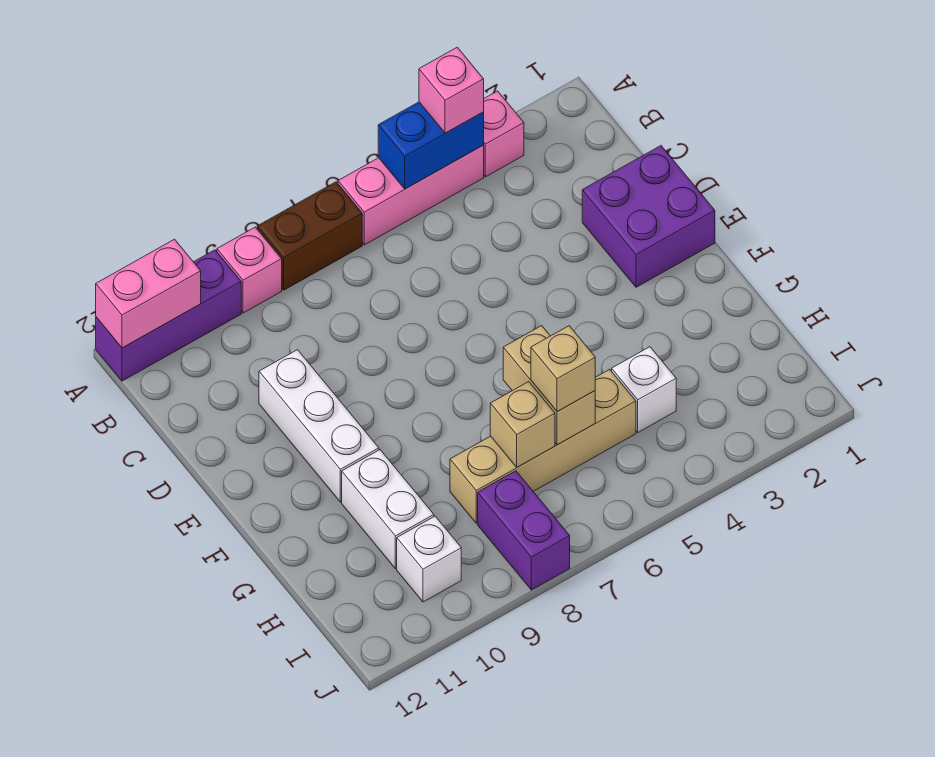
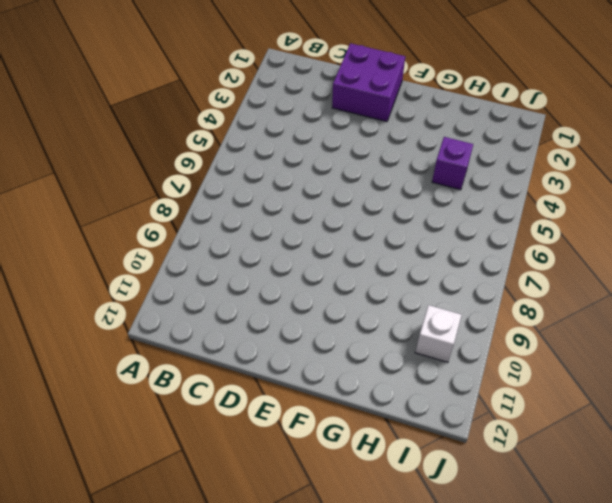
purple brick H4 level 1 -> white brick H4 level 1
none -> pink brick A3 level 1
none -> pink brick A4:A6 level 1
none -> brown brick A7:A8 level 1

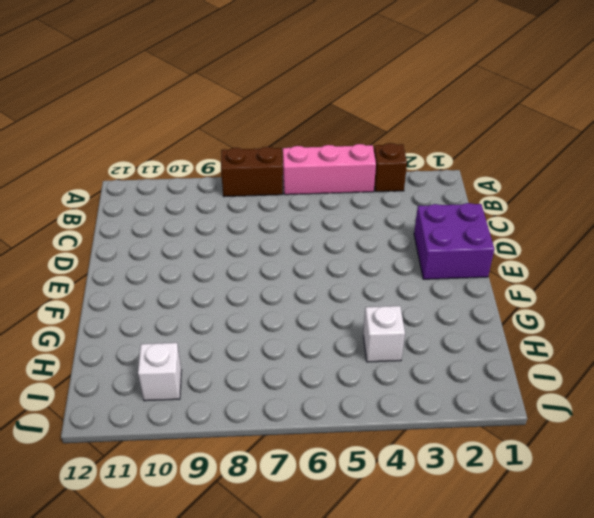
brown brick A3 level 1 -> pink brick A3 level 1
none -> pink brick A9 level 1
none -> purple brick A10:A12 level 1
none -> white brick D10:F10 level 1

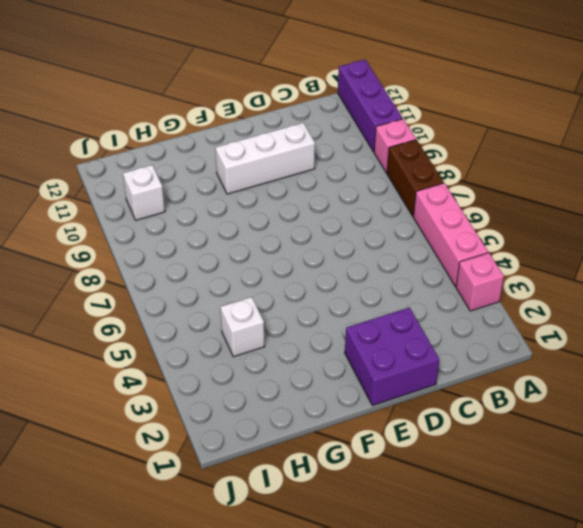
none -> white brick G10:H10 level 1
none -> tan brick H5:H8 level 1
none -> purple brick I8:J8 level 1

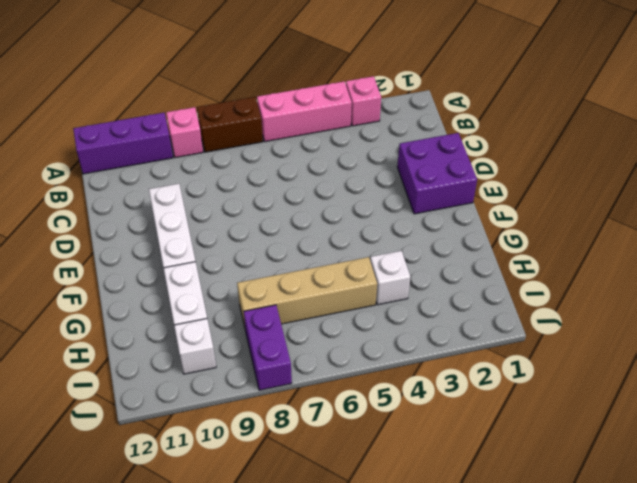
none -> blue brick A4:A5 level 2
none -> pink brick A11:A12 level 2
none -> tan brick G6:H6 level 2

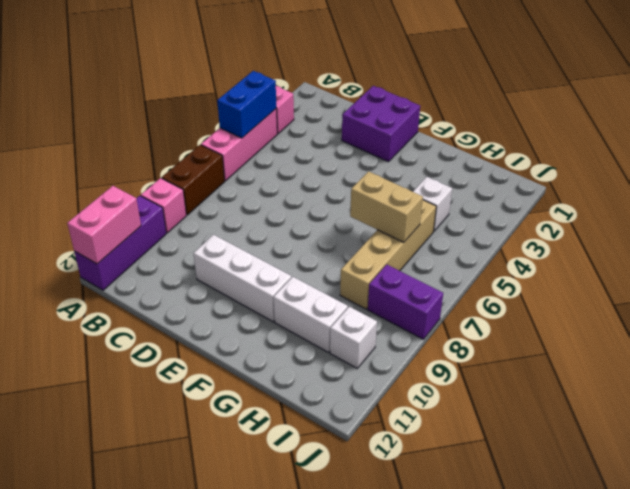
none -> tan brick H7 level 2
none -> pink brick A4 level 3
none -> tan brick H6 level 3

